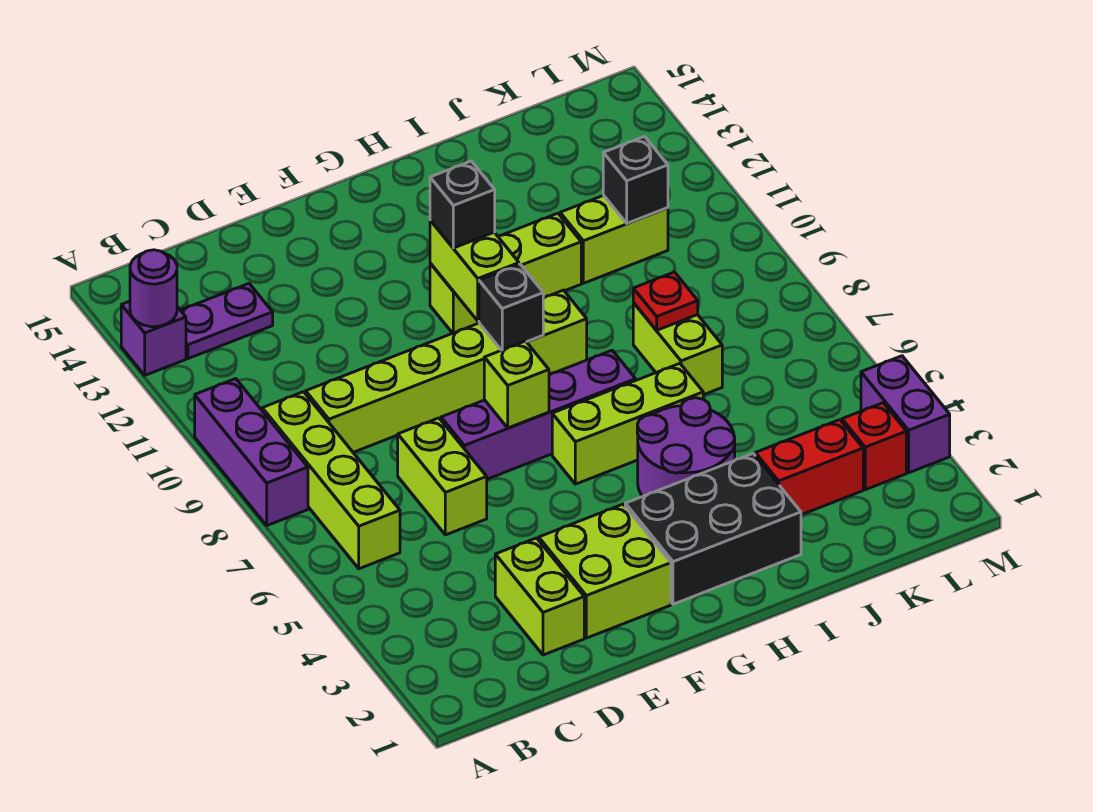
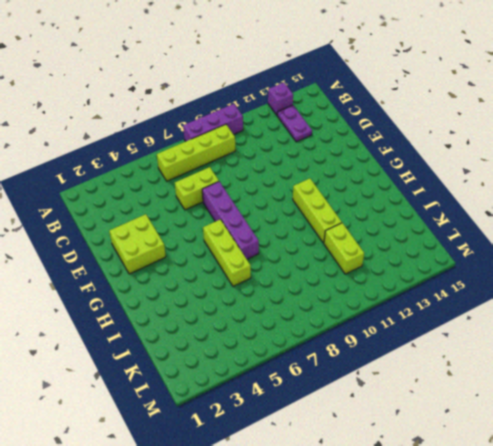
none -> lime brick C9:H9 level 1
none -> lime brick D2:D3 level 1
none -> black brick G2:I3 level 1

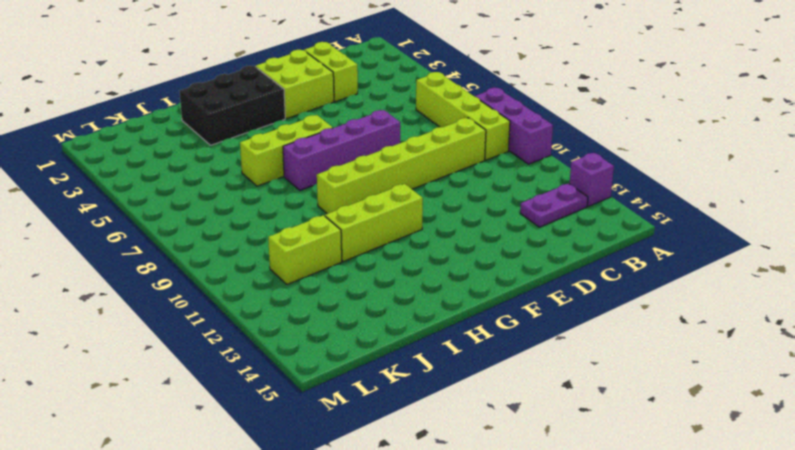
none -> lime brick D6:D7 level 1
none -> purple round brick H4:I5 level 1
none -> red brick J3:K3 level 1

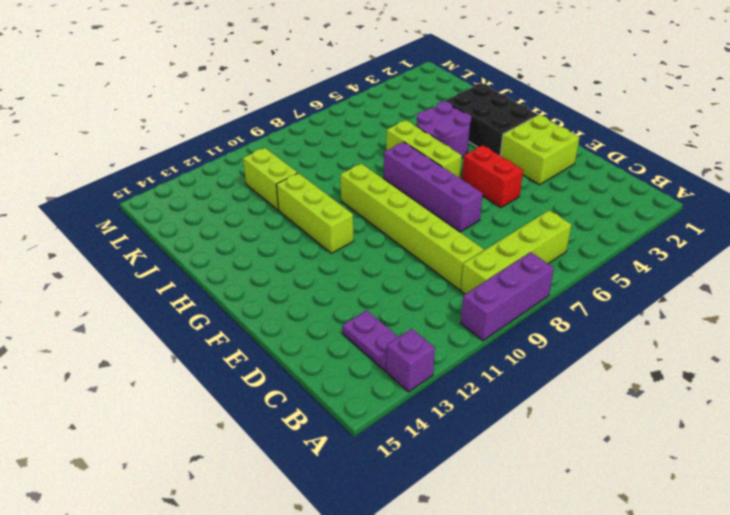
red brick E5:F5 level 1 -> red brick J3:K3 level 1
none -> lime brick D2:D3 level 1
none -> lime brick D6:D7 level 1
none -> lime brick J7:J8 level 1

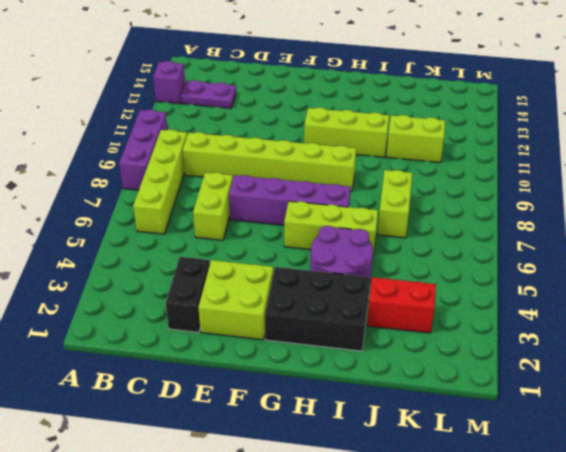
black brick D2:D3 level 1 -> lime brick D2:D3 level 1
none -> red brick L3 level 1
none -> purple brick M3:M4 level 1
none -> purple round brick A13 level 2

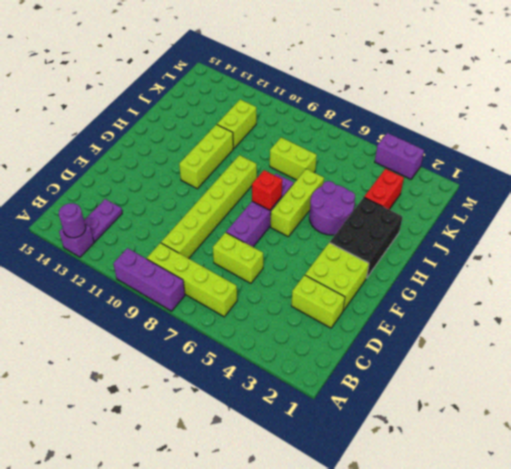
red brick G7 level 2 -> red brick L3 level 1
none -> lime brick F7 level 2
none -> black brick G9 level 2
none -> lime brick G10:G11 level 2

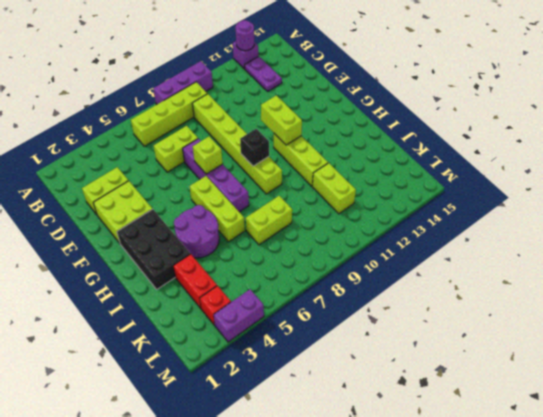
lime brick F11:G11 level 2 -> lime brick G10:G11 level 2
none -> red plate J8 level 2
none -> black brick K11 level 2
none -> black brick G11 level 3

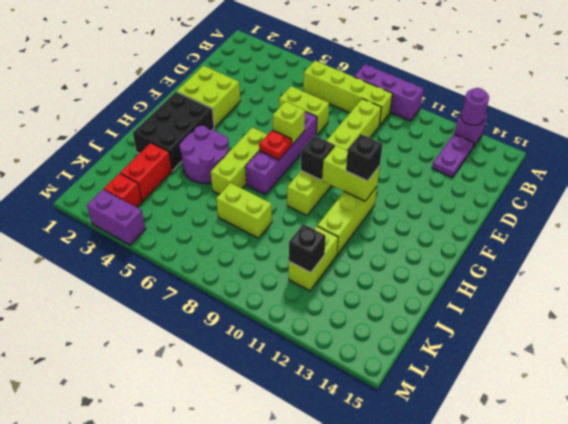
red plate G7 level 2 -> red plate J8 level 2
none -> lime brick D2:D3 level 1

